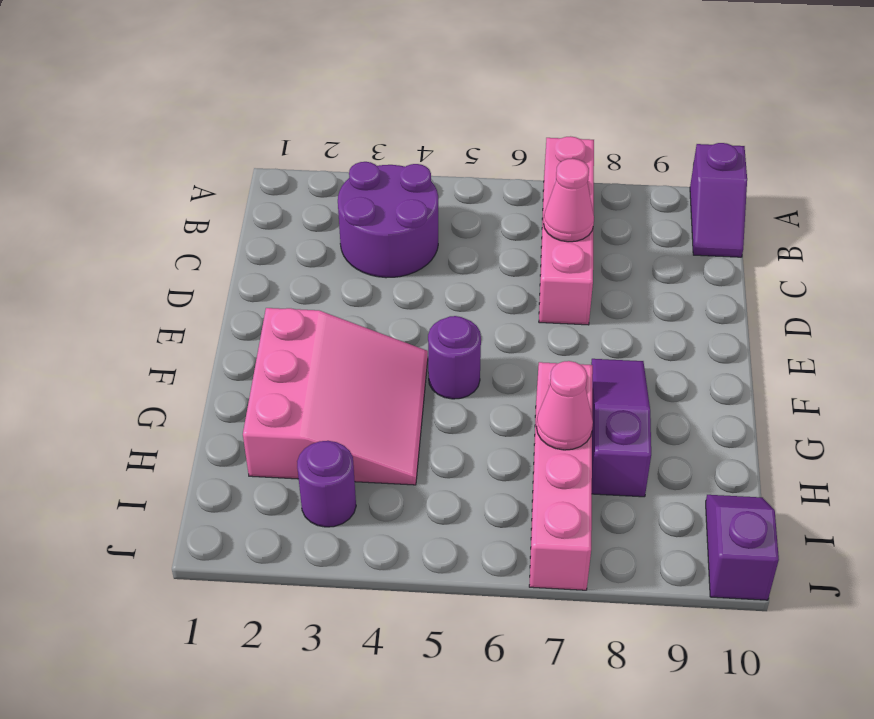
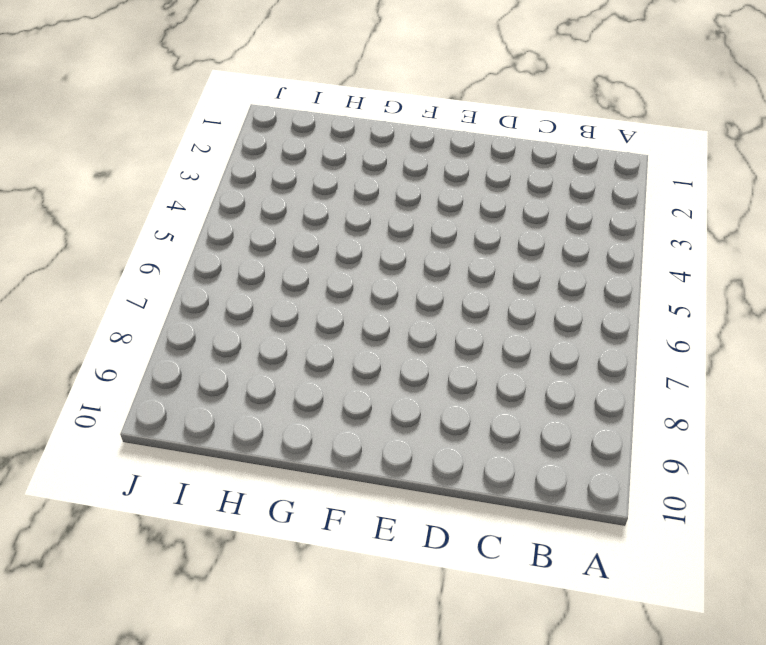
none -> pink brick A7:D7 level 1
none -> purple slope A10:B10 level 1 top A

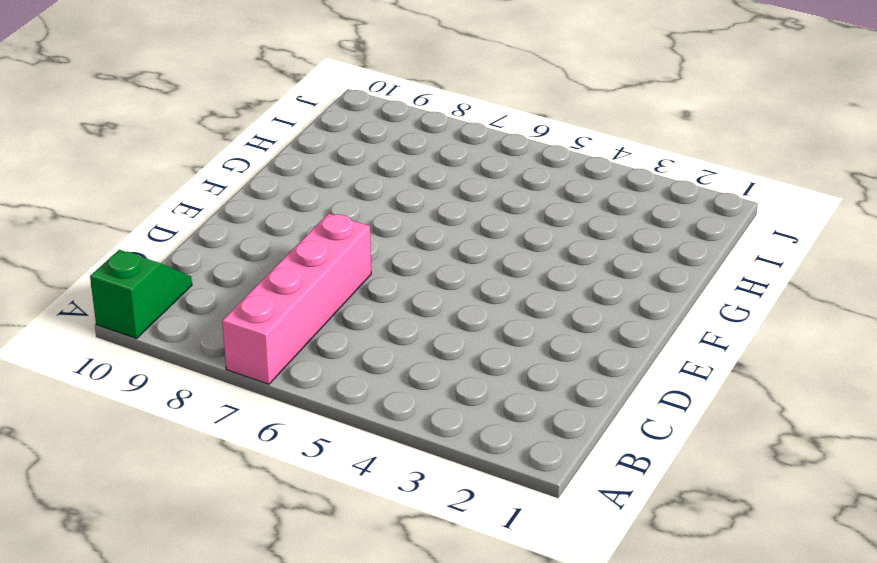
green slope A10:B10 level 1 top A -> purple slope A10:B10 level 1 top A
none -> purple round brick B3:C4 level 1
none -> pink slope F2:H4 level 1 top 2

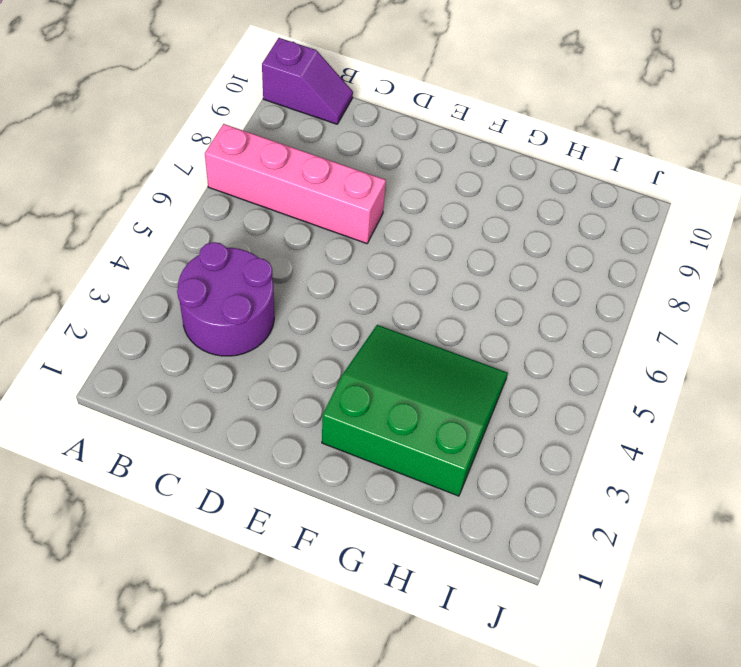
green slope F2:H4 level 1 top 2 -> pink slope F2:H4 level 1 top 2
none -> purple round brick F5 level 1
none -> purple slope F8:H8 level 1 top H

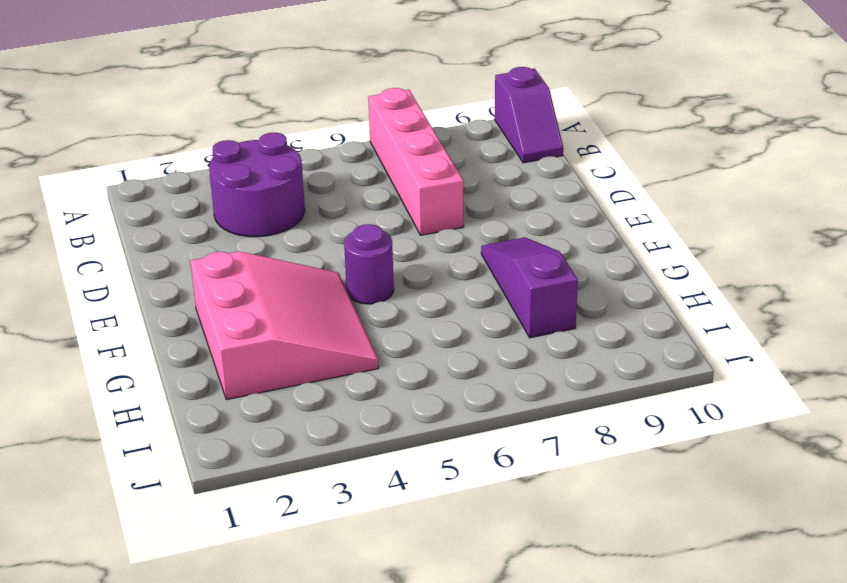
none -> pink brick G7:J7 level 1
none -> purple round brick I3 level 1

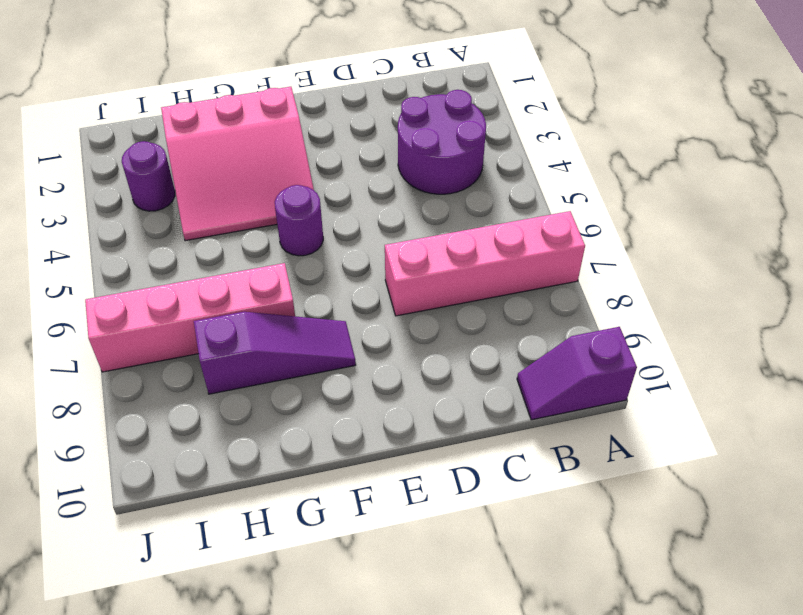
none -> purple slope I10:J10 level 1 top J
none -> pink cone C7 level 2

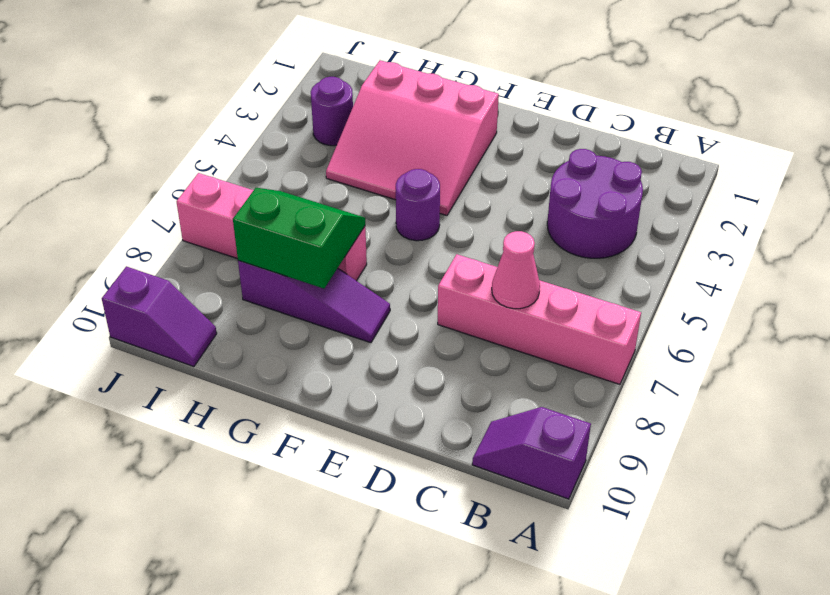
green slope G7:H8 level 2 top 8 -> pink cone H7 level 2

